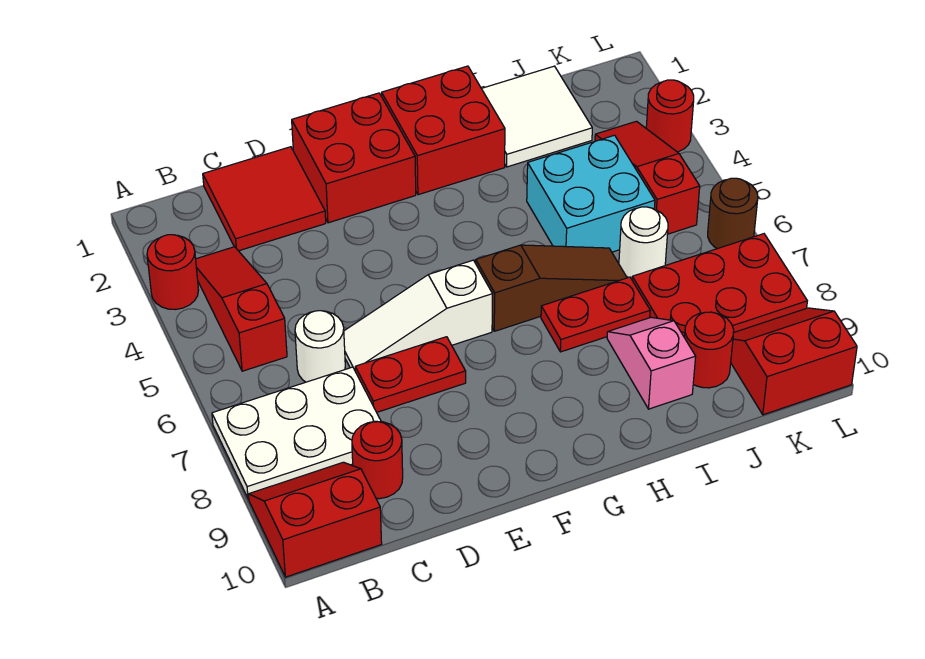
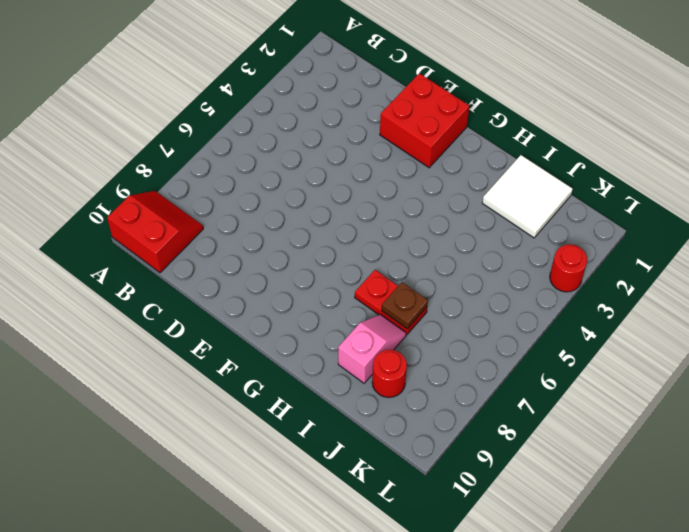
brown plate I7 level 2 -> none
none -> red round brick A3 level 1
none -> white plate A7:C8 level 1
none -> red slope B3:B5 level 1 top 5

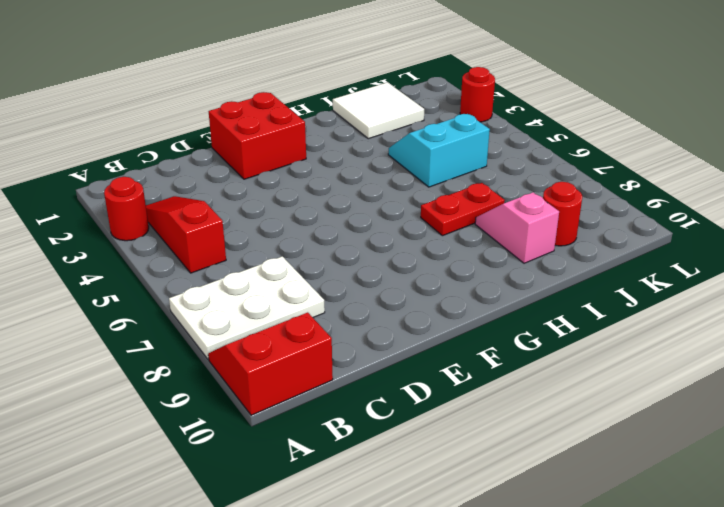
cyan slope I4:J5 level 1 top 5 -> cyan brick I4:J5 level 1
none -> red tile C1:D2 level 1
none -> white round brick C6 level 1
none -> red round brick C9 level 1

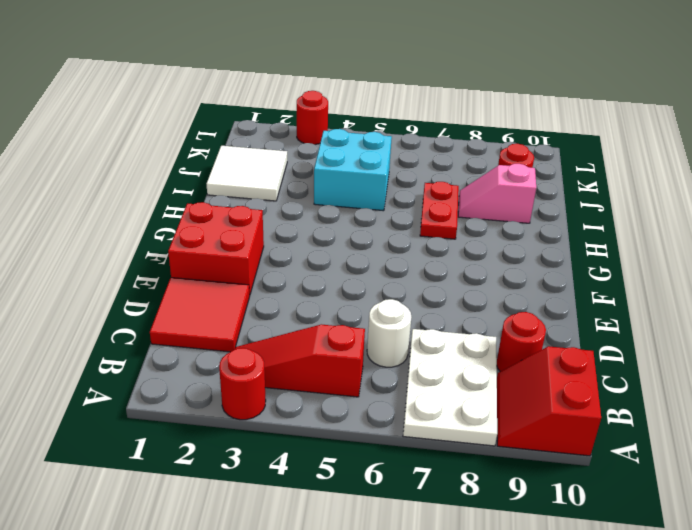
none -> white slope D6:F6 level 1 top F
none -> red plate D7:E7 level 1
none -> red brick G1:H2 level 1

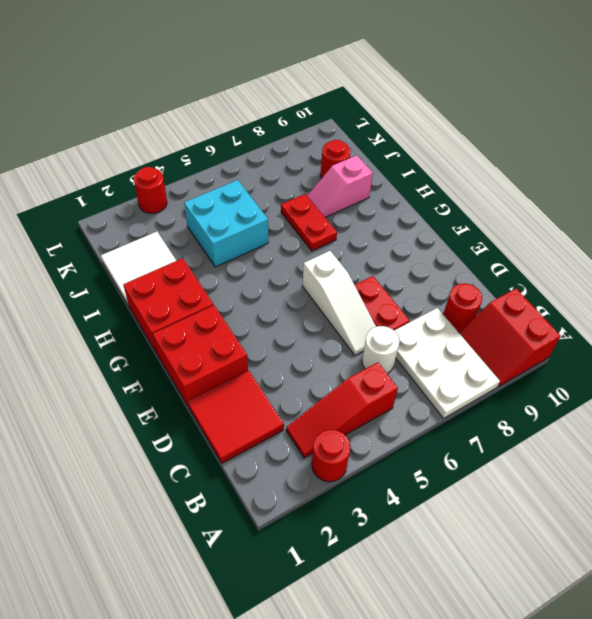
none -> brown slope G6:I6 level 1 top G
none -> white round brick J6 level 1
none -> red plate J7:L8 level 1

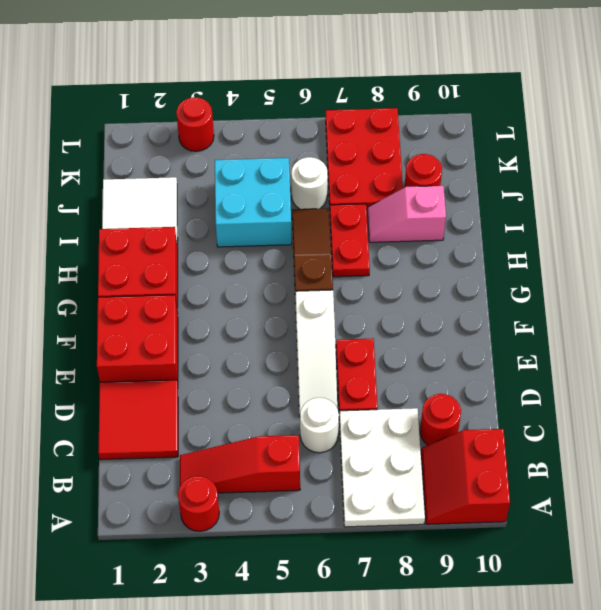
none -> red slope K3:K5 level 1 top 5
none -> red slope K9:L10 level 1 top 10
none -> brown round brick L6 level 1

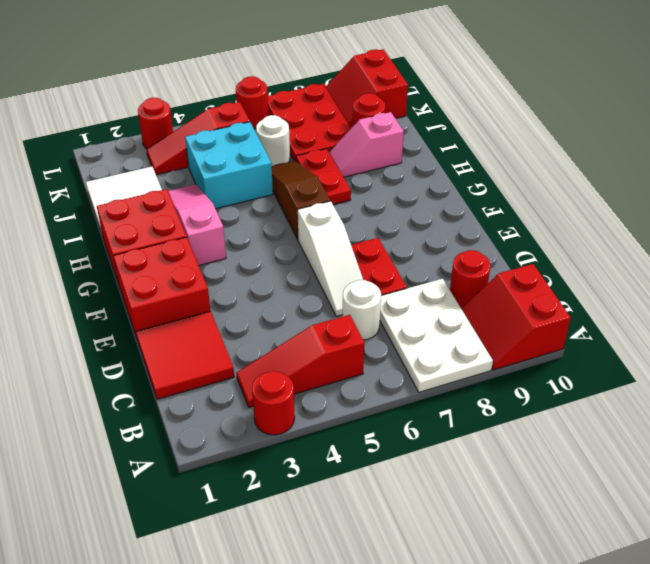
pink slope G3:I3 level 1 top G -> none
red round brick L6 level 1 -> brown round brick L6 level 1

